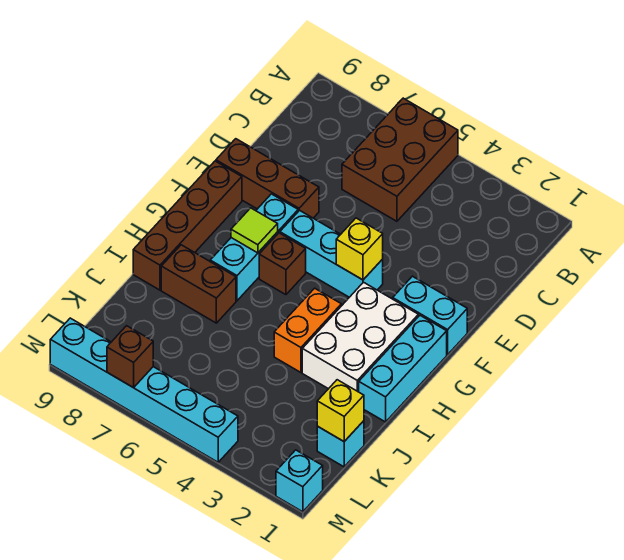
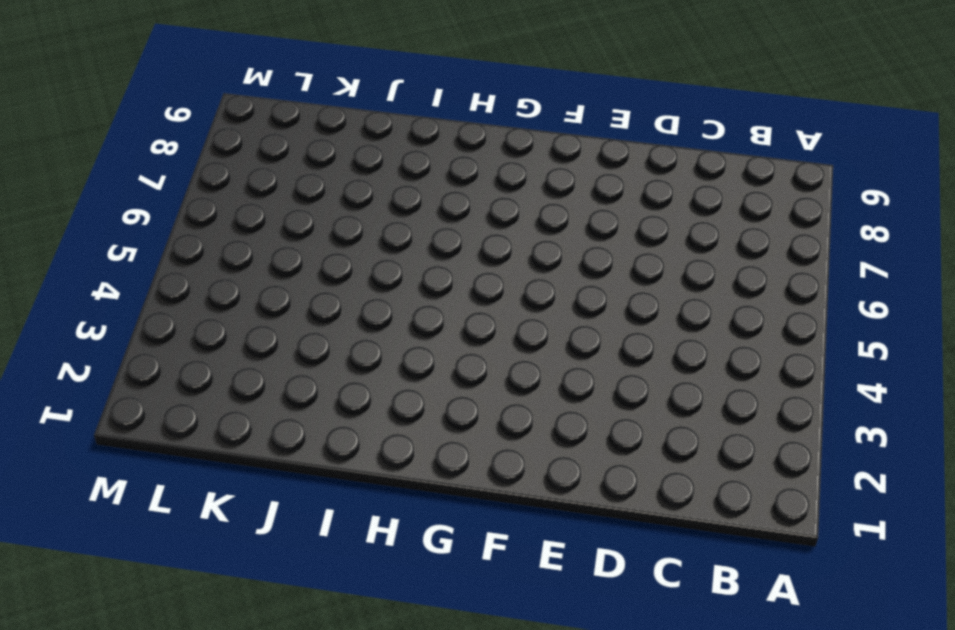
none -> brown brick A5:C6 level 1
none -> brown brick E7:E9 level 1
none -> cyan brick F1:F2 level 1

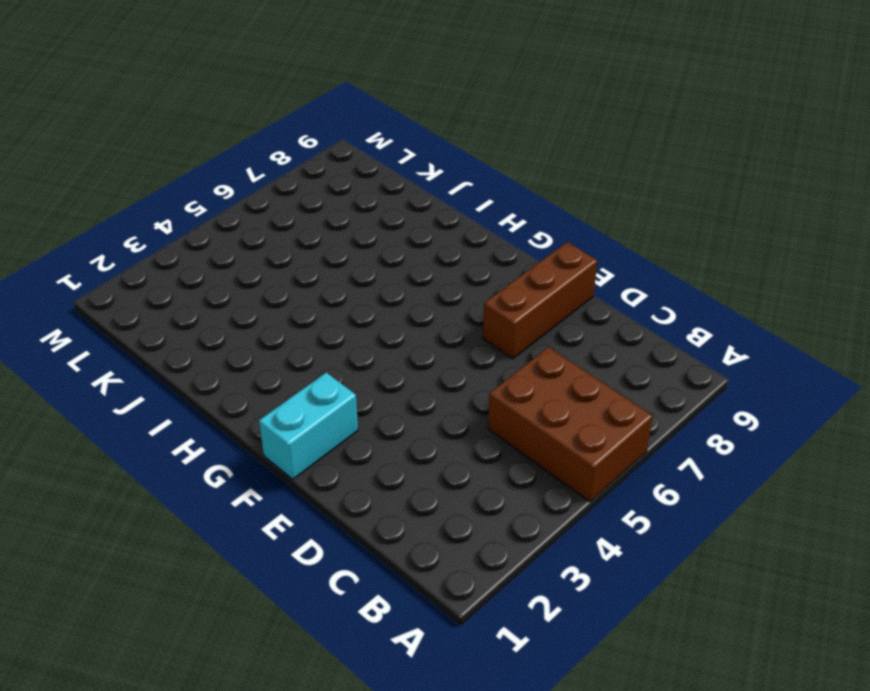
none -> cyan brick F4:F6 level 1
none -> cyan brick F7:H7 level 1
none -> brown brick F9:I9 level 1

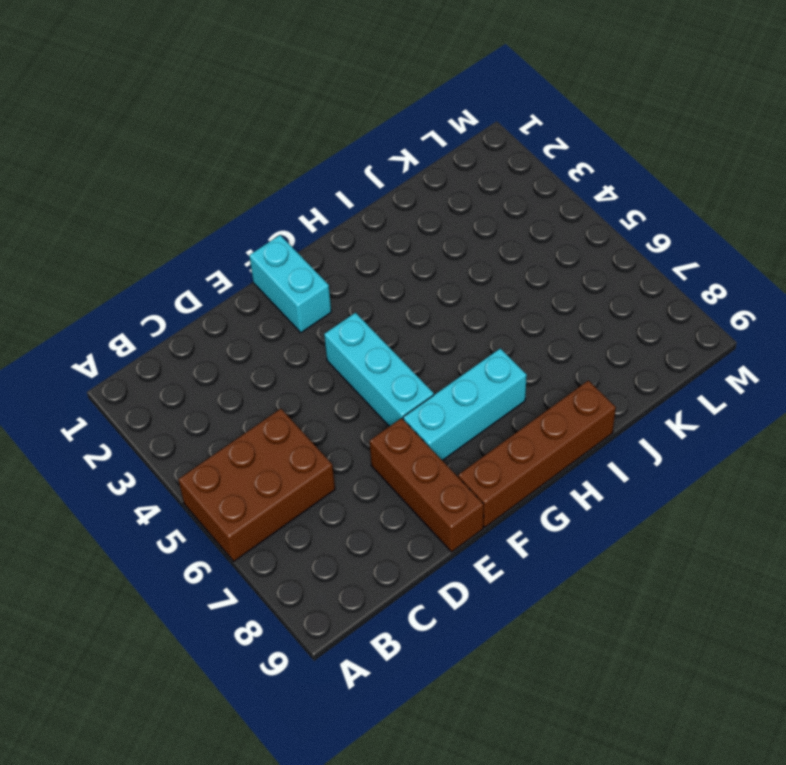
none -> cyan brick G1:I1 level 1
none -> white brick G2:I3 level 1
none -> brown brick G6 level 1

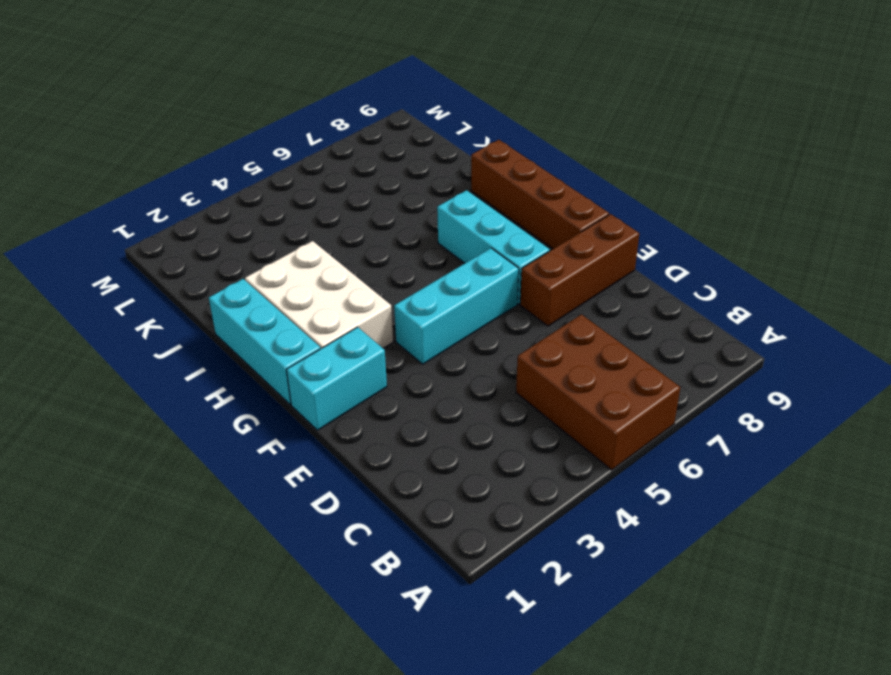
none -> brown brick G6 level 1
none -> orange brick H4:I4 level 1
none -> brown brick I7:I8 level 1

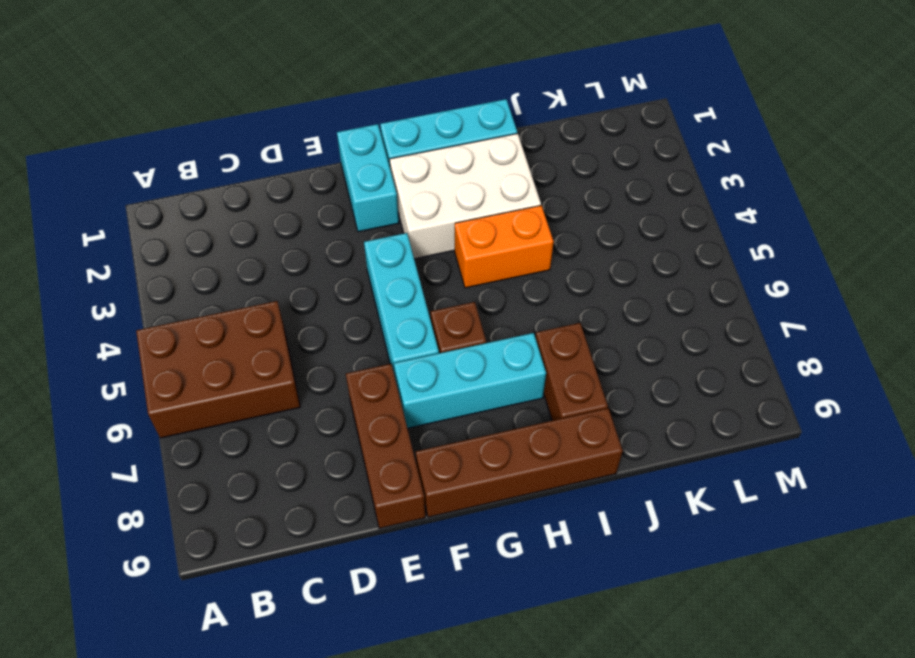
none -> cyan brick K1 level 1
none -> cyan brick M1 level 1
none -> cyan brick M4:M9 level 1

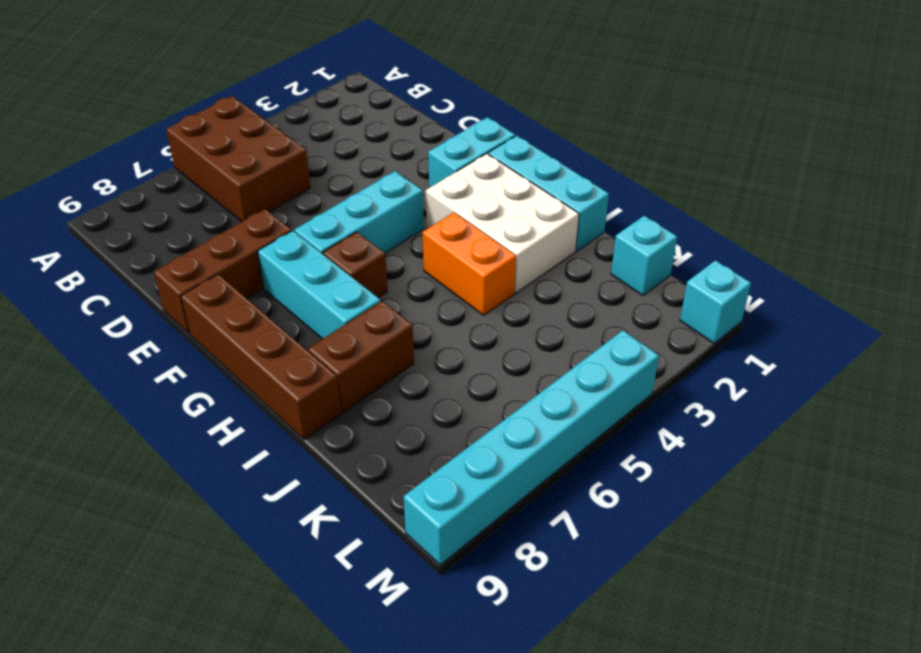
none -> yellow brick F4 level 2
none -> lime tile G7 level 2
none -> yellow brick K1 level 2

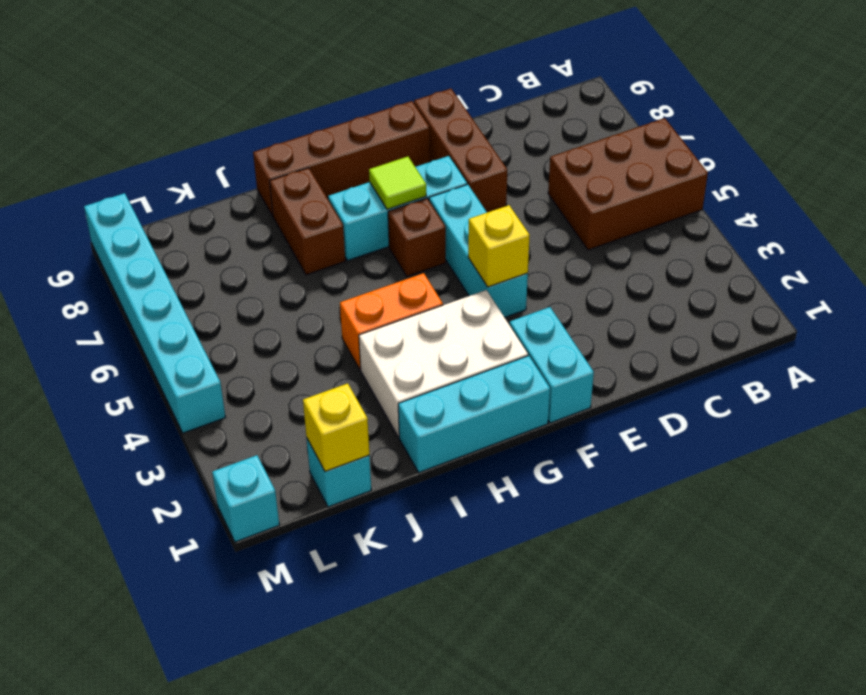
none -> brown brick M7 level 2

